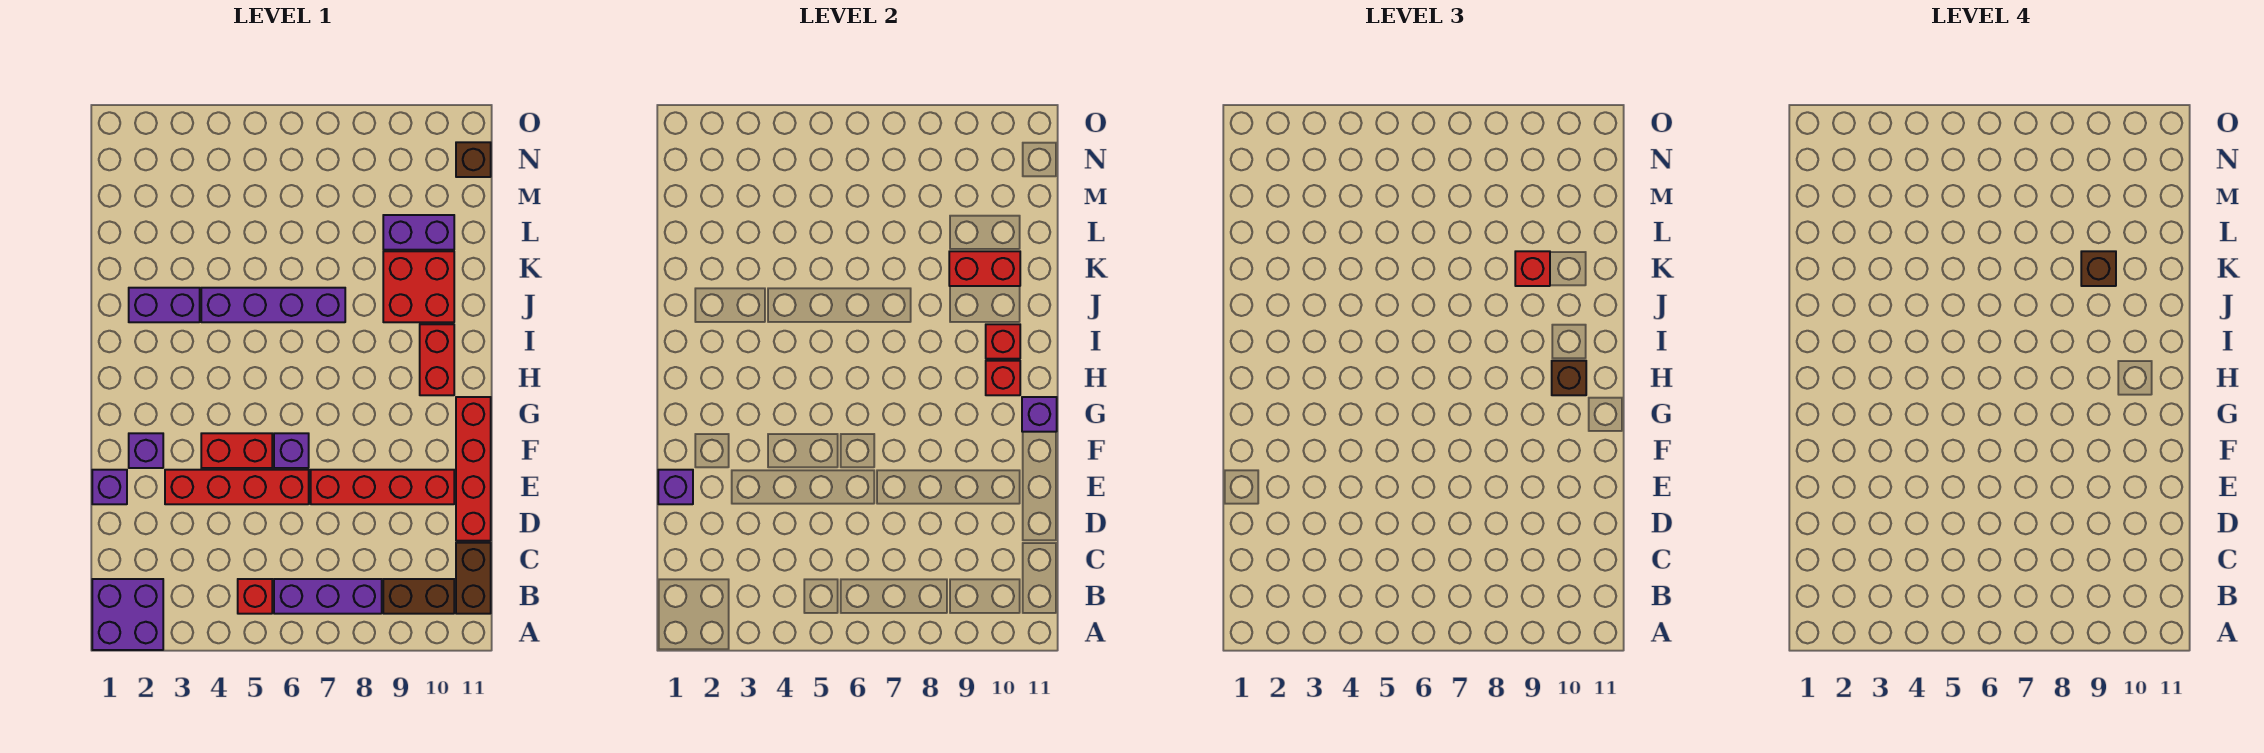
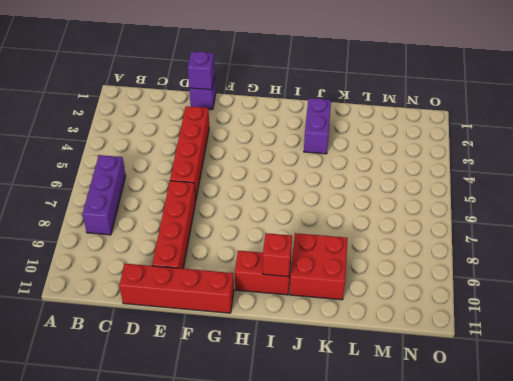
none -> purple brick A1:B2 level 1
none -> red brick B5 level 1
none -> brown brick B9:B10 level 1

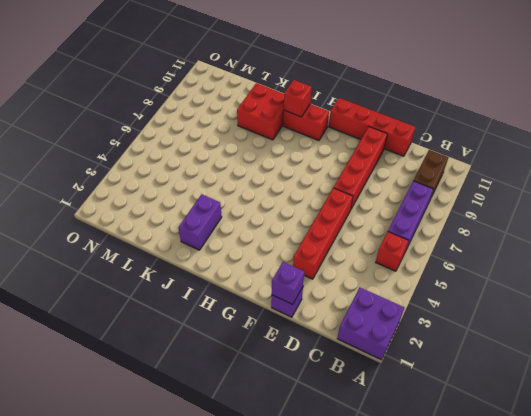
none -> brown brick B11:C11 level 1
none -> purple brick F2 level 1
none -> red brick F4:F5 level 1

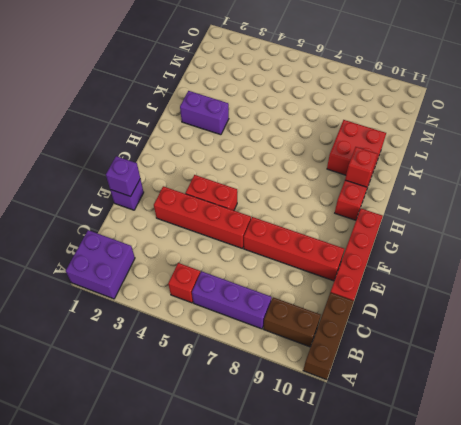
brown brick A11:C11 level 1 -> brown brick B11:C11 level 1
none -> purple brick F2 level 1
none -> purple brick F6 level 1
none -> purple brick J4:J7 level 1

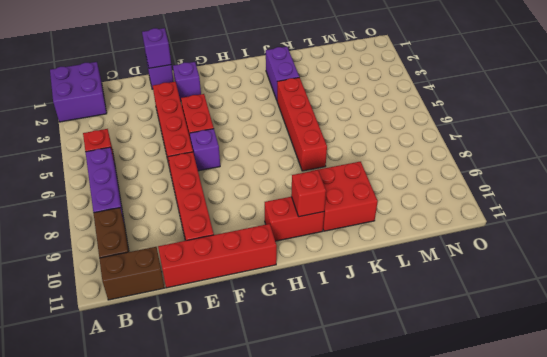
red brick J4:J7 level 1 -> purple brick J4:J7 level 1
none -> purple brick L9:L10 level 1
none -> brown brick N11 level 1
none -> purple brick G11 level 2

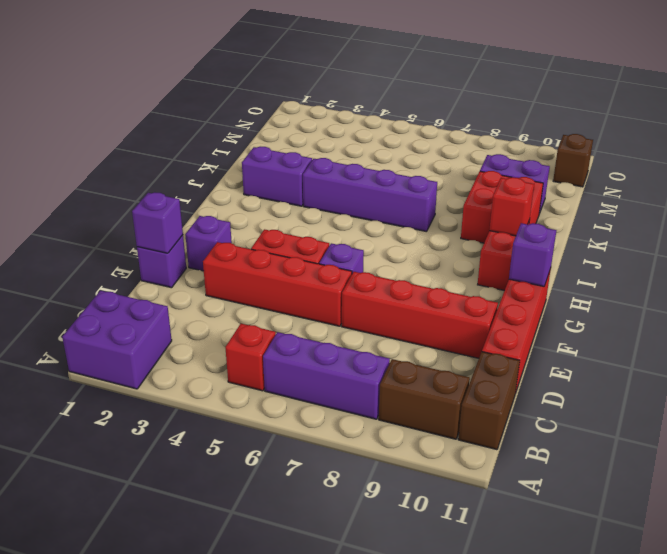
none -> red brick H10 level 2
none -> red brick K9:K10 level 2
none -> brown brick H10 level 3

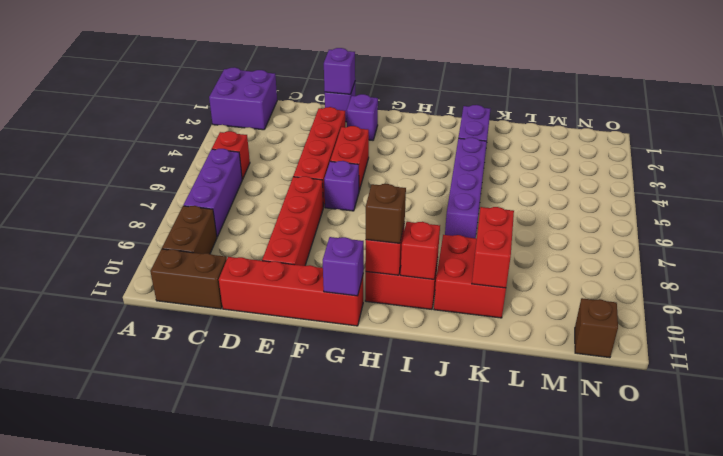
none -> purple brick L9:L10 level 1
none -> red brick K9 level 3
none -> brown brick K9 level 4

